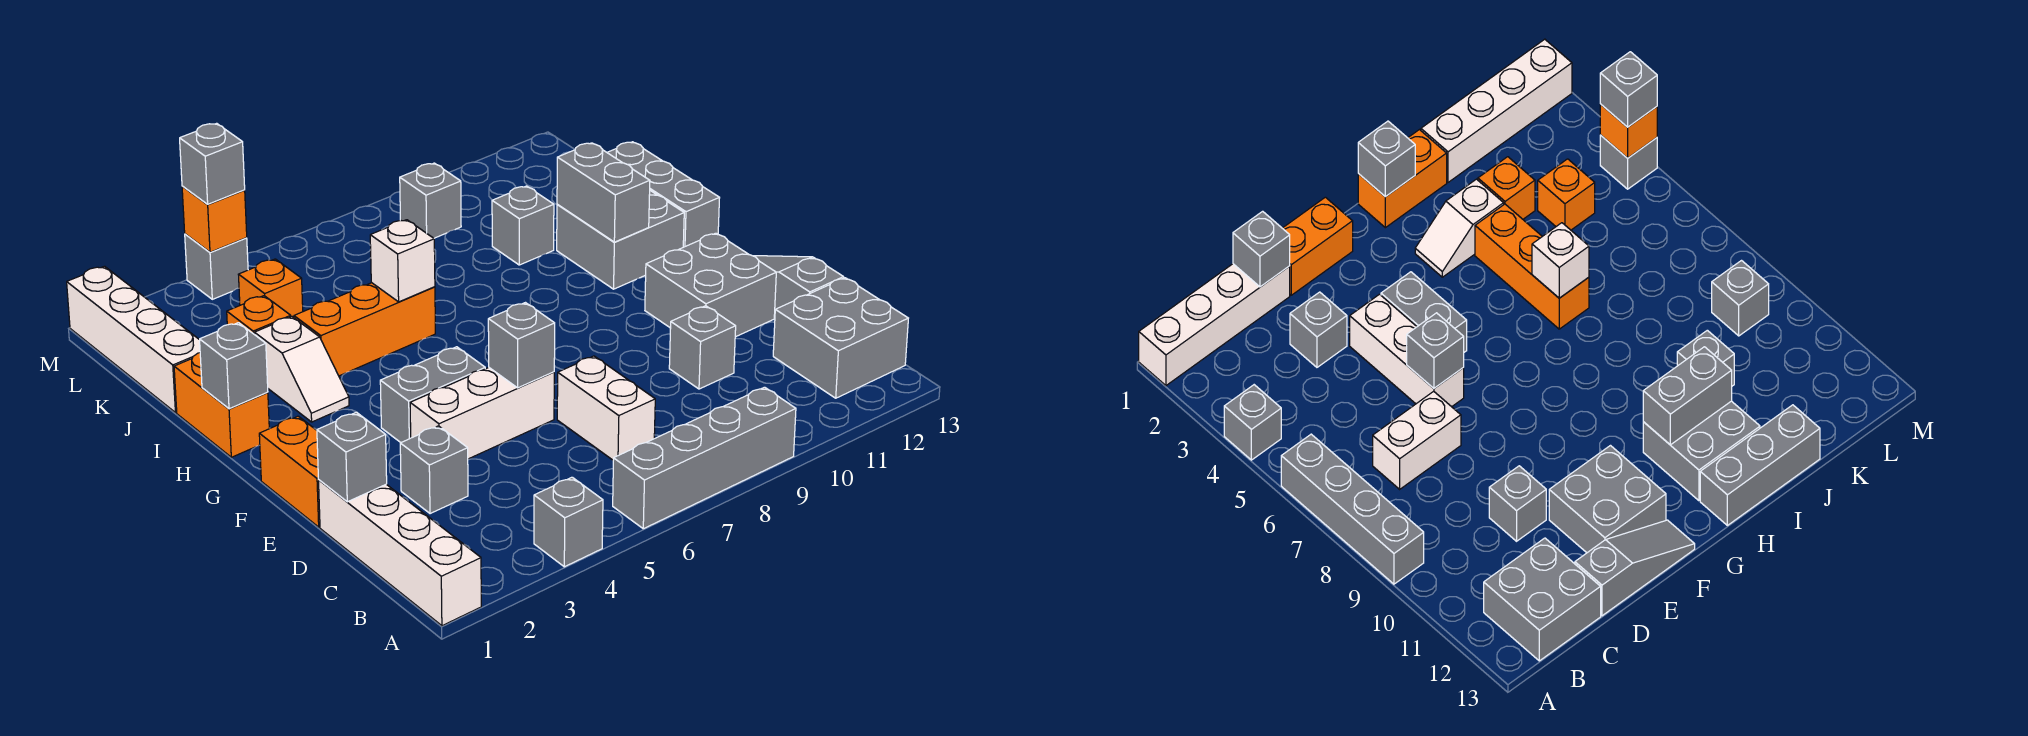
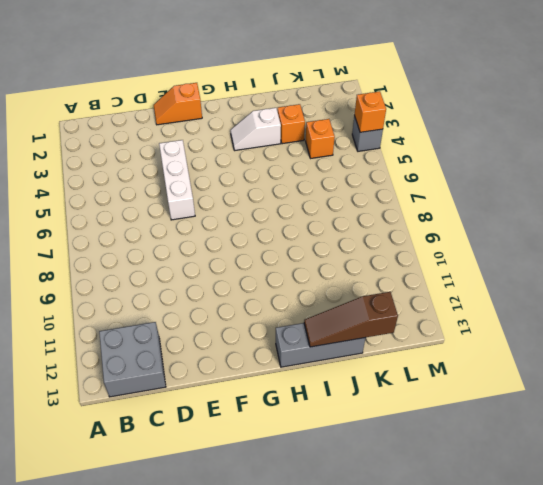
orange slope E1:F1 level 1 top F -> orange brick E1:F1 level 1
brown slope I13:K13 level 2 top K -> none
none -> white brick A1:D1 level 1
none -> grey brick A4 level 1
none -> grey brick A6:A9 level 1
none -> white brick C7:D7 level 1

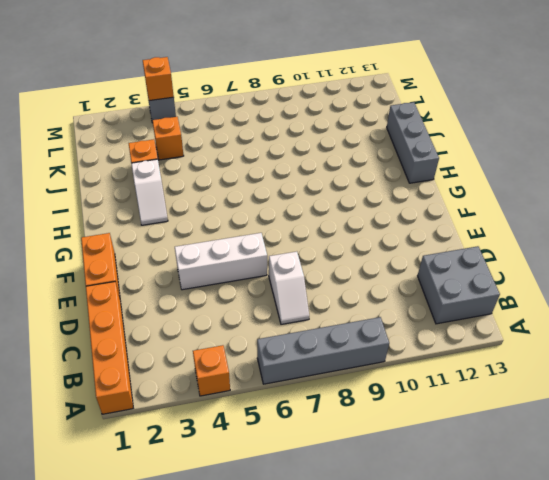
orange brick A1:D1 level 1 -> white brick A1:D1 level 1
orange brick A4 level 1 -> grey brick A4 level 1
white slope C7:D7 level 1 top D -> white brick C7:D7 level 1
none -> grey brick D3 level 1
none -> grey brick D10 level 1
none -> grey slope D13:F13 level 1 top D
none -> grey brick E11:F12 level 1

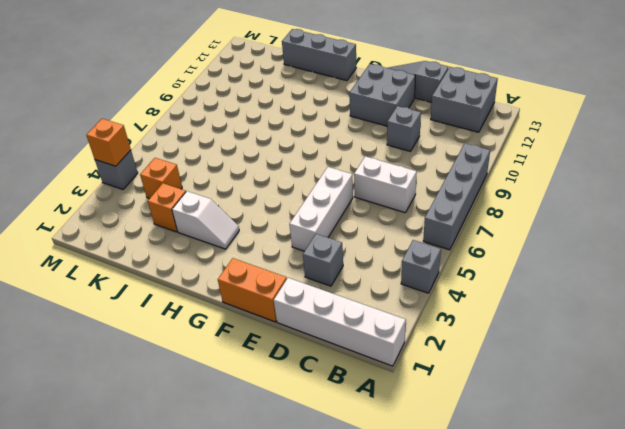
none -> grey brick F4:F5 level 1
none -> orange brick H1:I1 level 1
none -> grey brick H11:I12 level 1
none -> orange brick I4:I6 level 1

